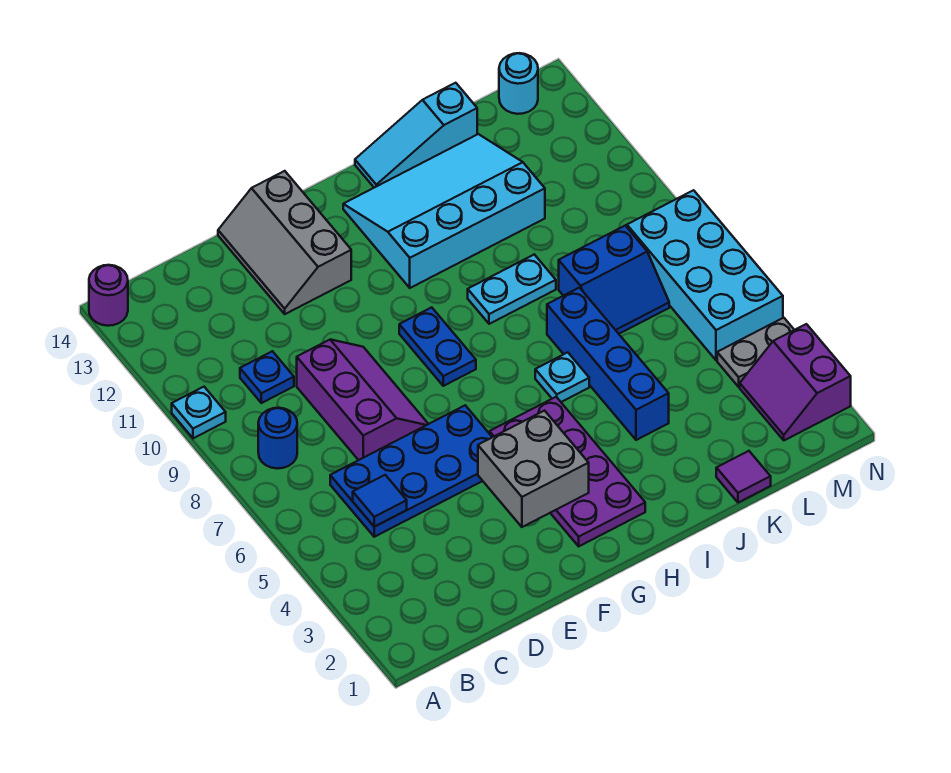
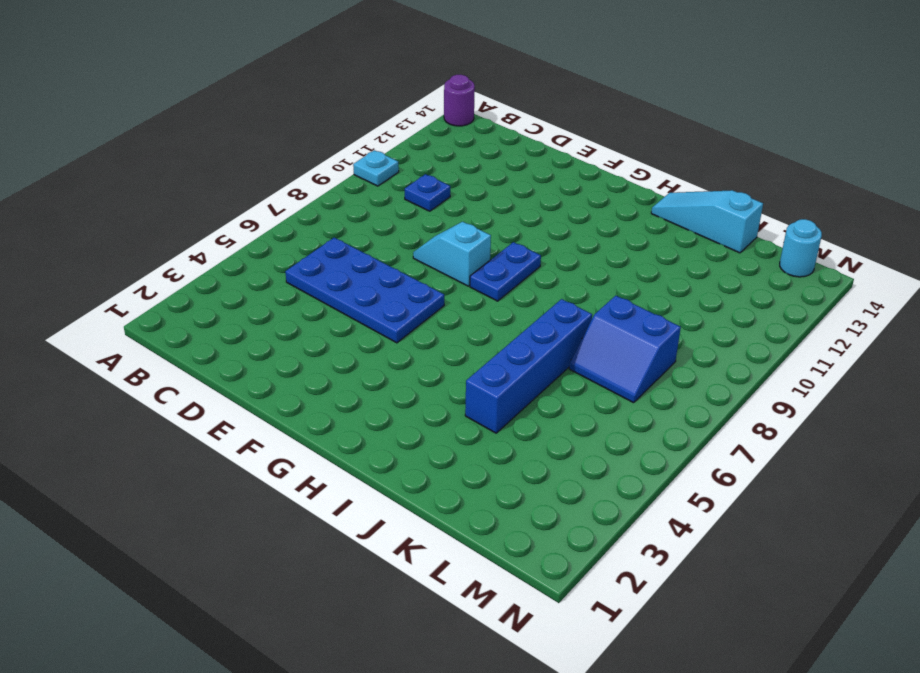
cyan slope E8:F8 level 1 top F -> purple slope D7:E9 level 1 top D
none -> blue round brick B8 level 1
none -> grey slope E12:F14 level 1 top F
none -> purple plate G2:H5 level 1

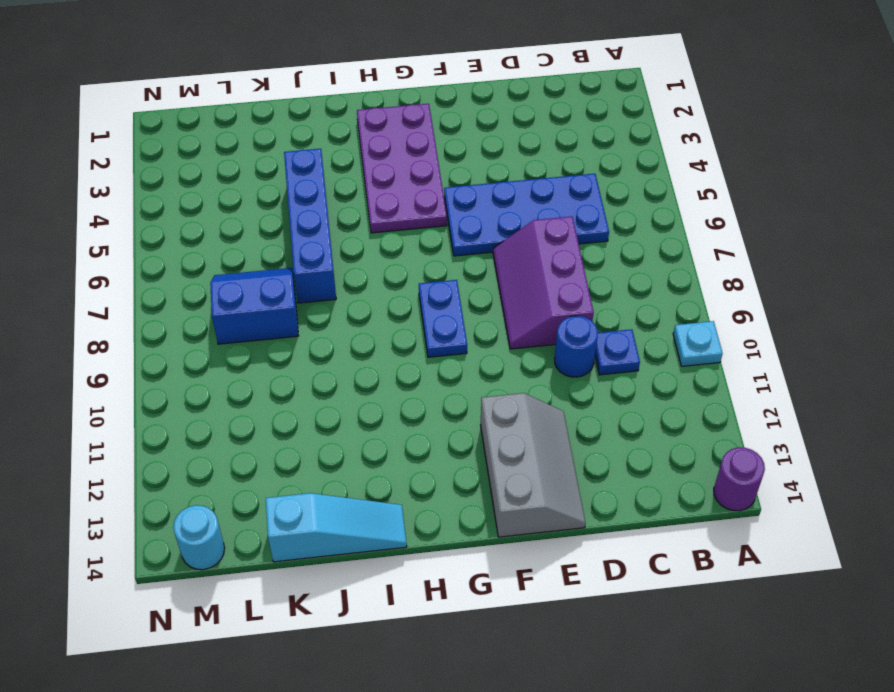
blue round brick D10 level 1 -> blue round brick B8 level 1
none -> cyan slope H11:K13 level 1 top 11
none -> cyan plate I6 level 1
none -> cyan plate I9:J9 level 1

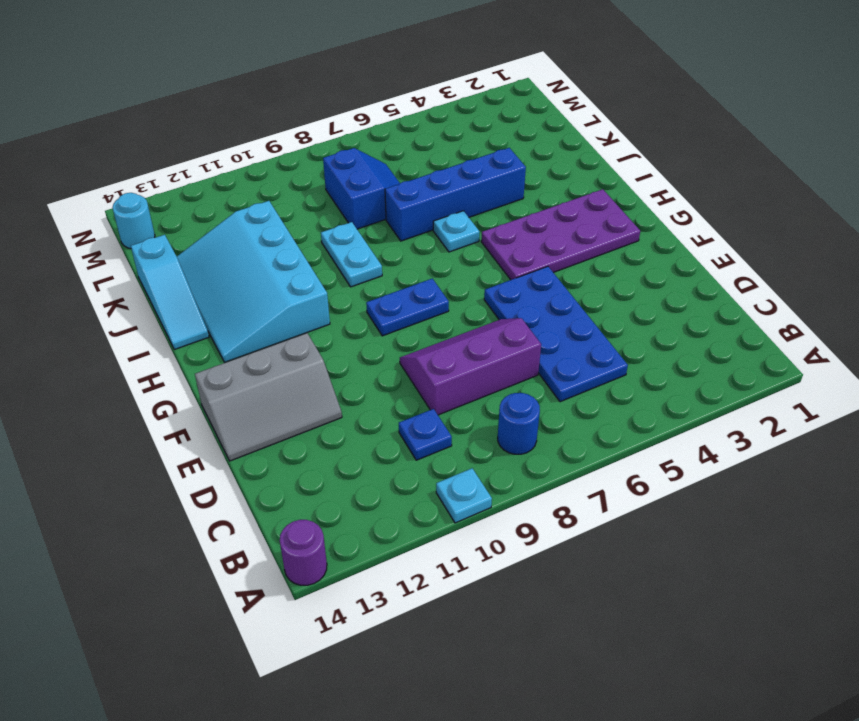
none -> purple tile K1 level 1
none -> purple slope M2:N3 level 1 top N
none -> grey plate M4:N4 level 1

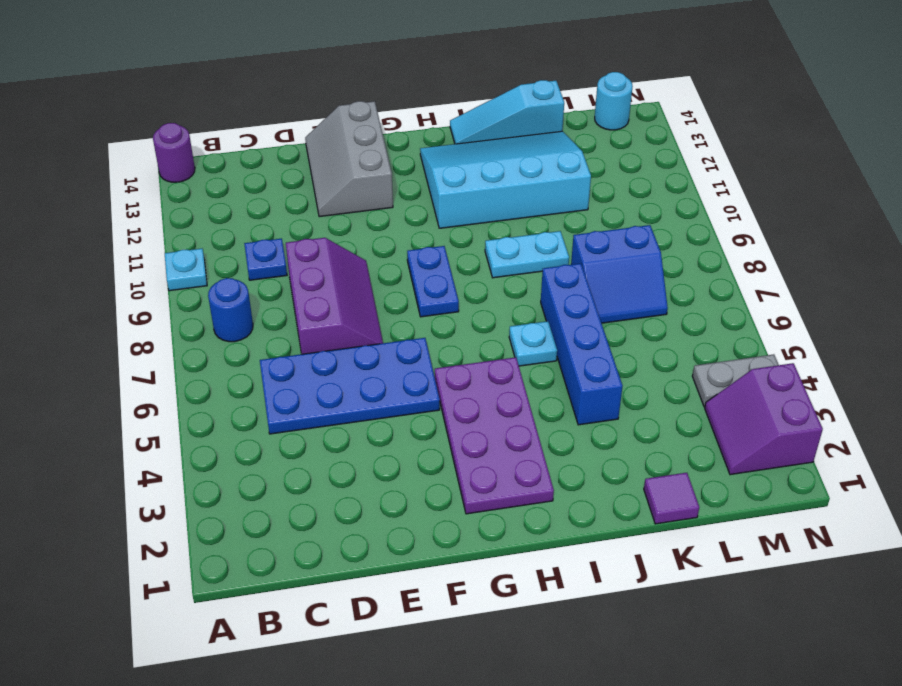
none -> cyan brick M5:N8 level 1
none -> blue tile C5 level 2
none -> grey brick F3:G4 level 2

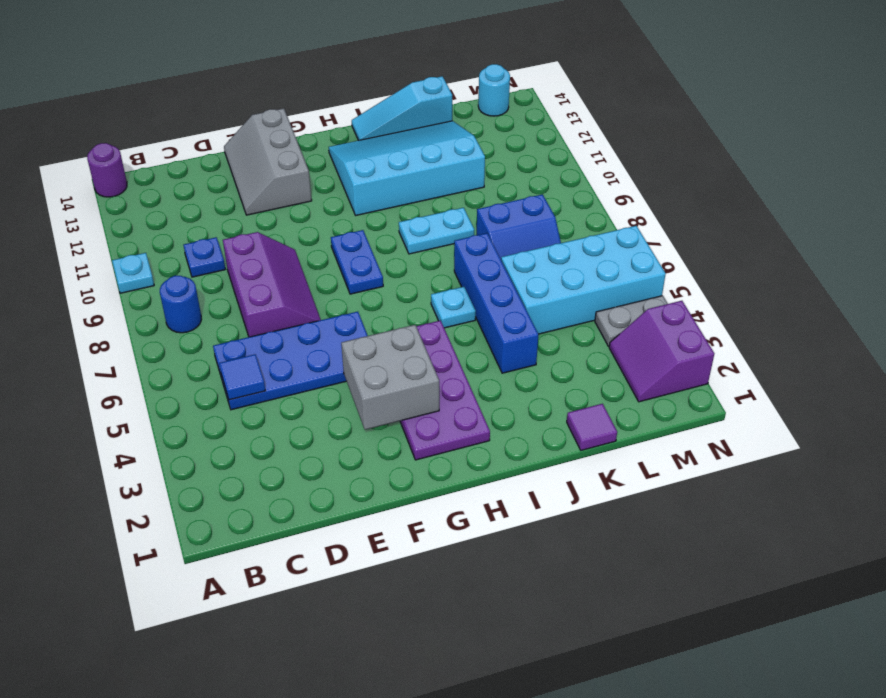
cyan brick K5:N6 level 1 -> cyan brick M5:N8 level 1

